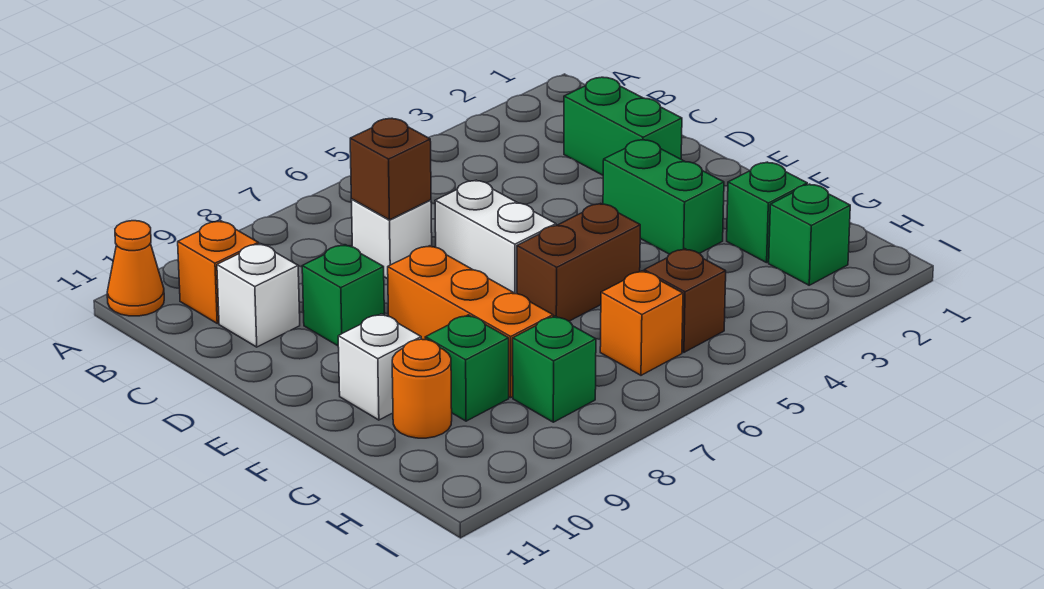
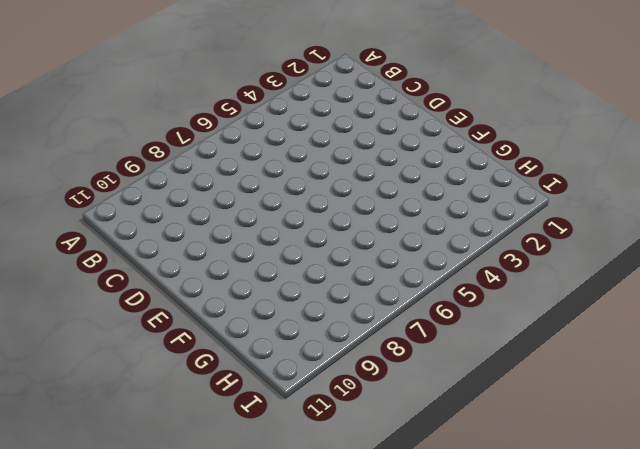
none -> orange cone A11 level 1
none -> orange brick B10 level 1
none -> green brick C2:D2 level 1

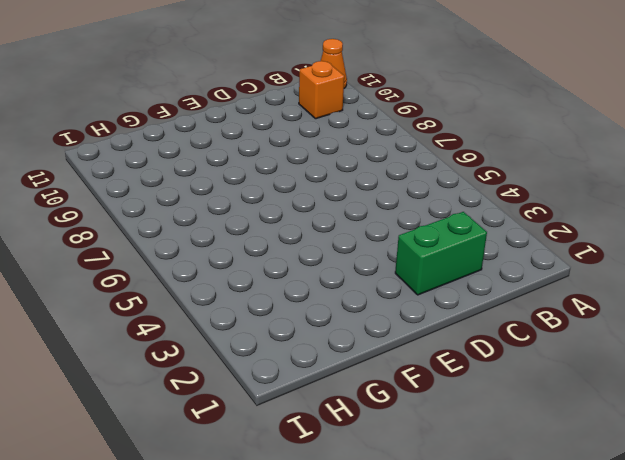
none -> white brick C7 level 1
none -> white brick C10 level 1
none -> white brick D6:E6 level 1

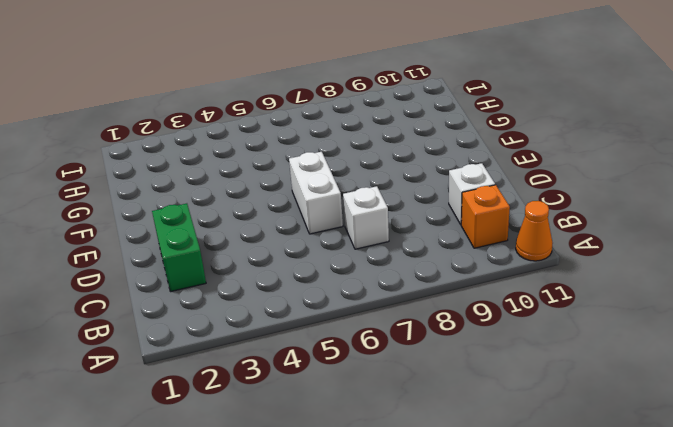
none -> green brick D9 level 1
none -> green brick E3:F3 level 1
none -> orange brick E8:G8 level 1

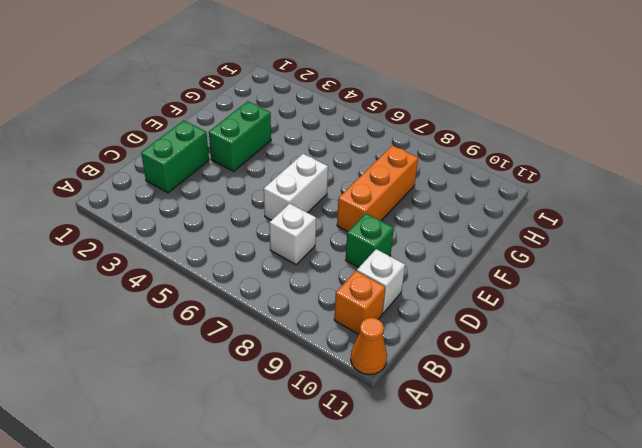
none -> brown brick F5:F6 level 1
none -> white brick F10 level 1
none -> green brick G2 level 1

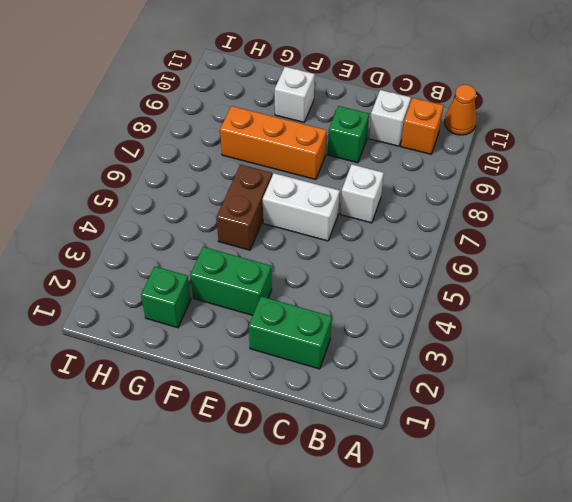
none -> green brick G9 level 1
none -> orange round brick G10 level 1
none -> green brick H2 level 1

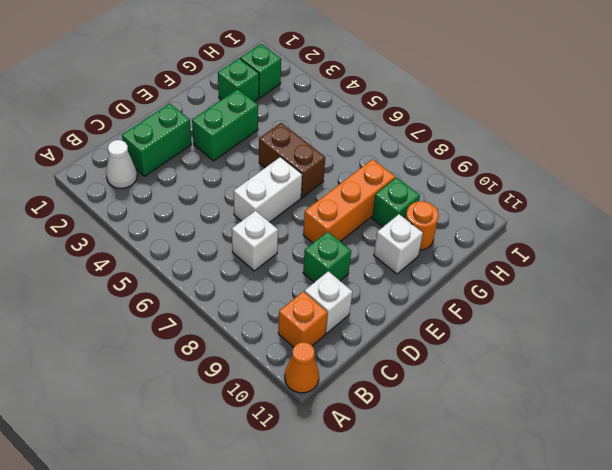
white cone B2 level 1 -> none
none -> brown brick H5 level 1
none -> orange brick H6 level 1
none -> green brick H8 level 1

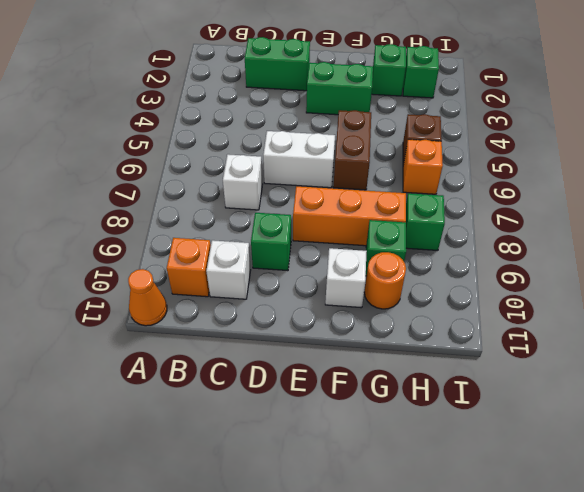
none -> brown brick C7 level 2

